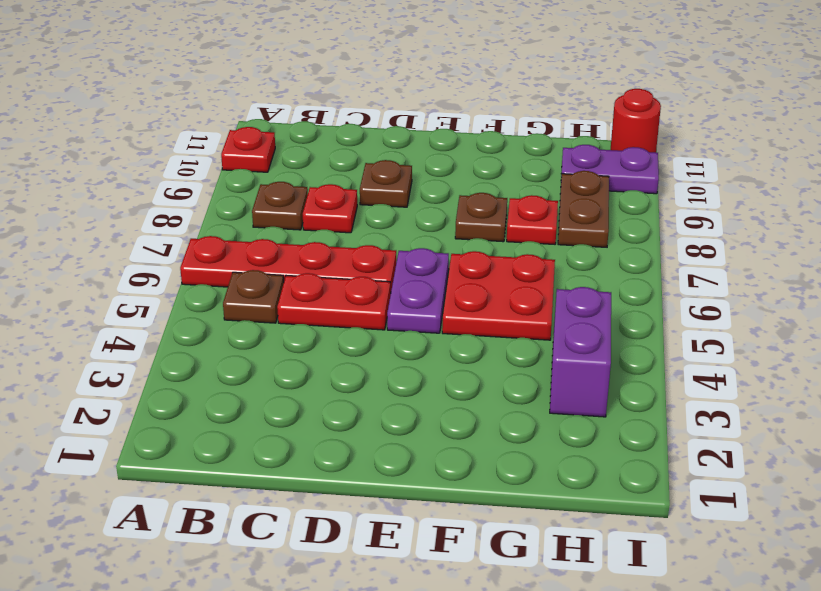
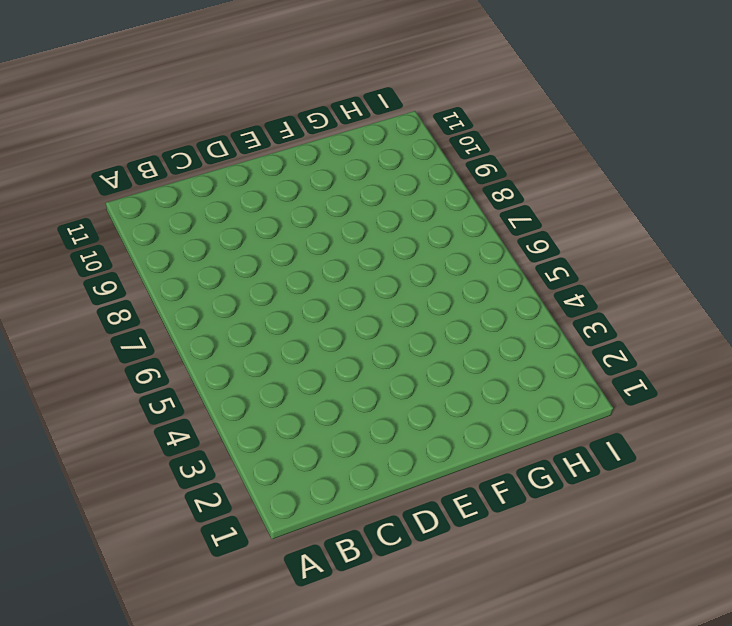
none -> red plate A6:D6 level 1
none -> red plate A10 level 1
none -> brown plate B5 level 1

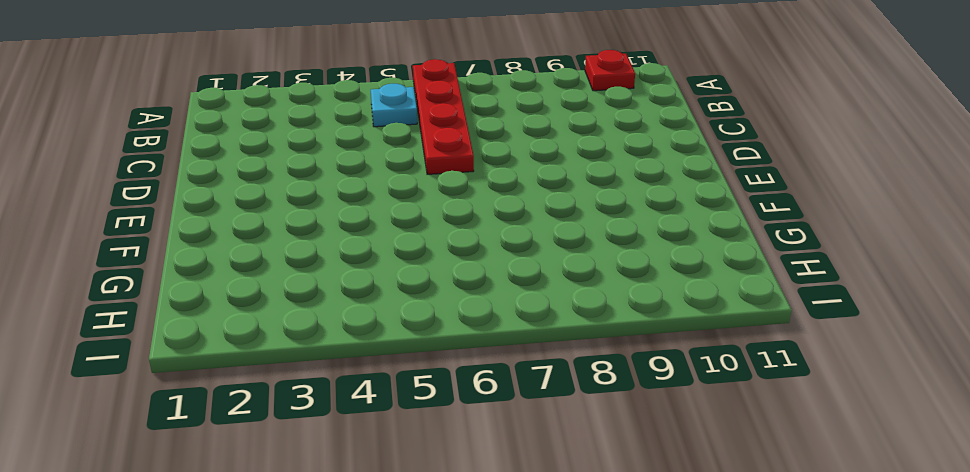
cyan plate B5 level 1 -> brown plate B5 level 1
none -> brown plate B8 level 1
none -> red plate C5:D5 level 1
none -> red plate C8 level 1

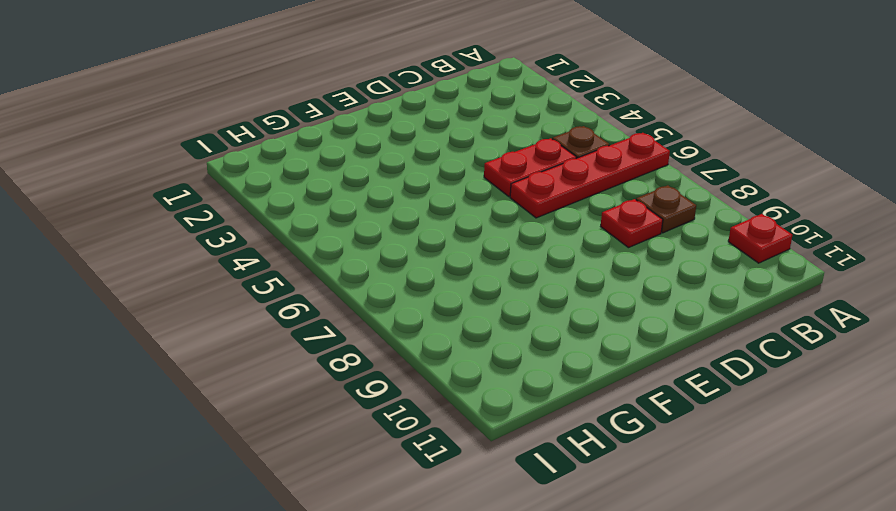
none -> brown plate D9 level 1
none -> purple plate E5:E6 level 1
none -> red plate F5:G6 level 1

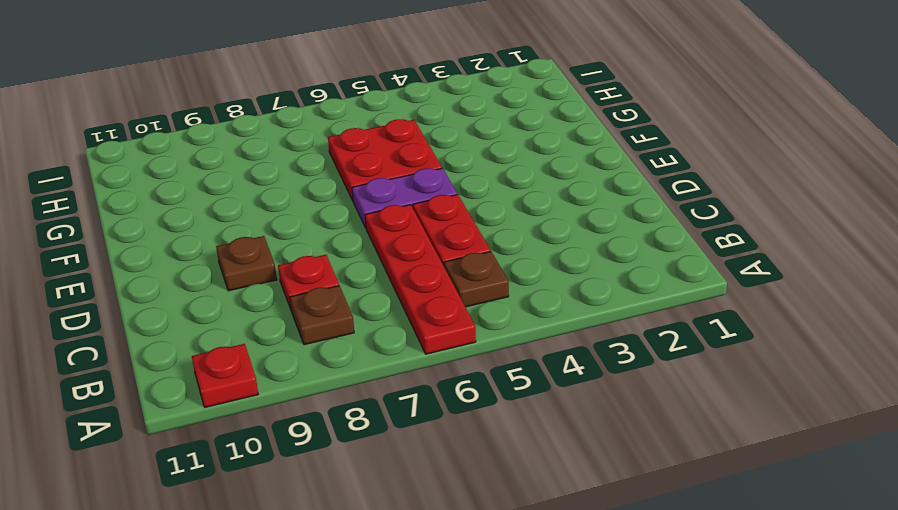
none -> brown plate F8 level 1
none -> red plate G8 level 1
none -> purple brick H3:H4 level 1

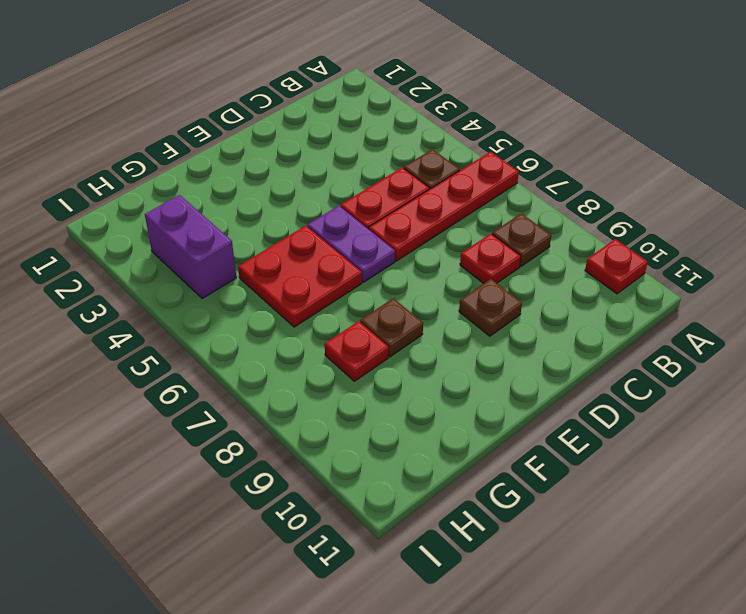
none -> brown plate H8:H9 level 1
none -> purple plate H10:I10 level 1
none -> red round brick I11 level 1

